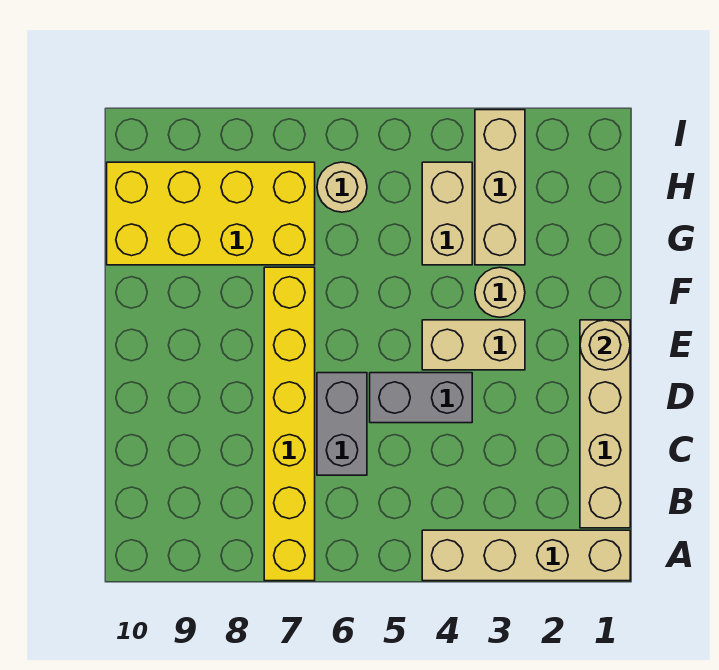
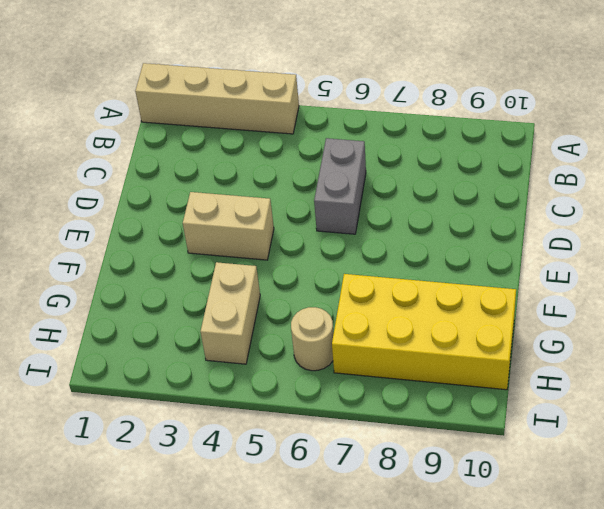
none -> yellow brick A7:F7 level 1
none -> tan brick B1:E1 level 1
none -> grey brick D4:D5 level 1

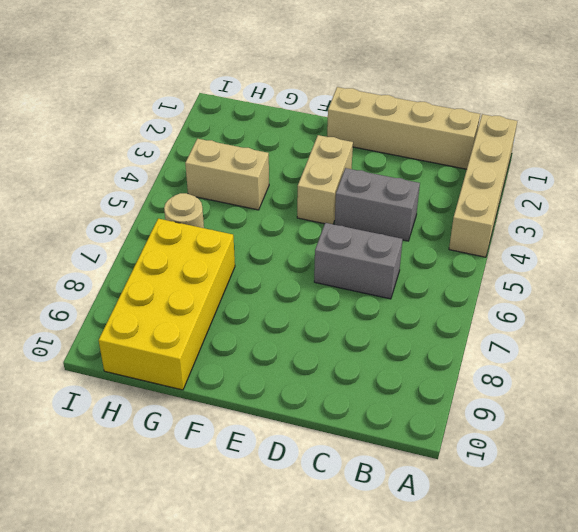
grey brick C4:D4 level 1 -> grey brick D4:D5 level 1
none -> yellow brick A7:F7 level 1
none -> tan round brick F3 level 1
none -> tan brick G3:I3 level 1

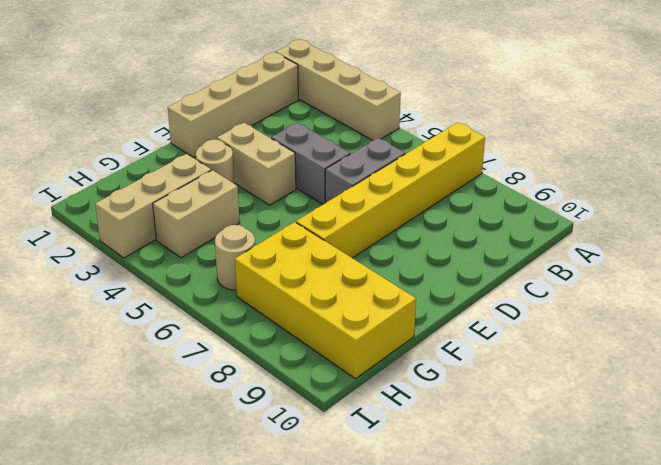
none -> tan round brick E1 level 2

